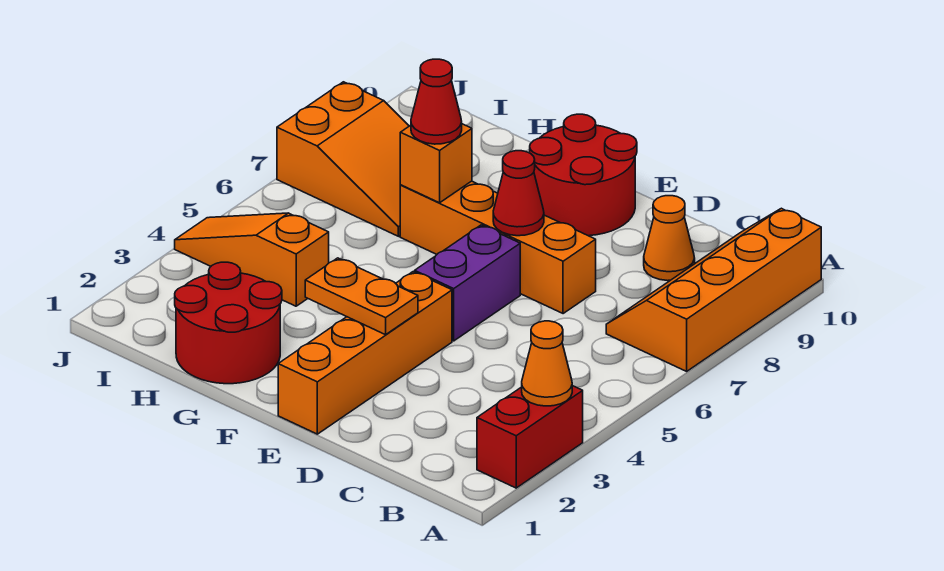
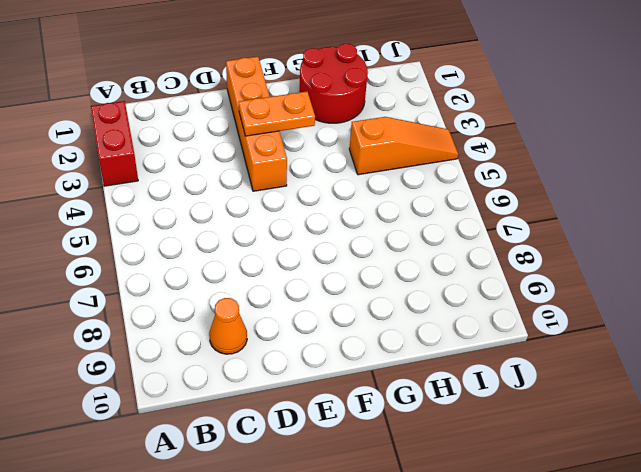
none -> orange slope A7:B10 level 1 top A
none -> orange brick D7:G7 level 1
none -> purple brick E5:E6 level 1

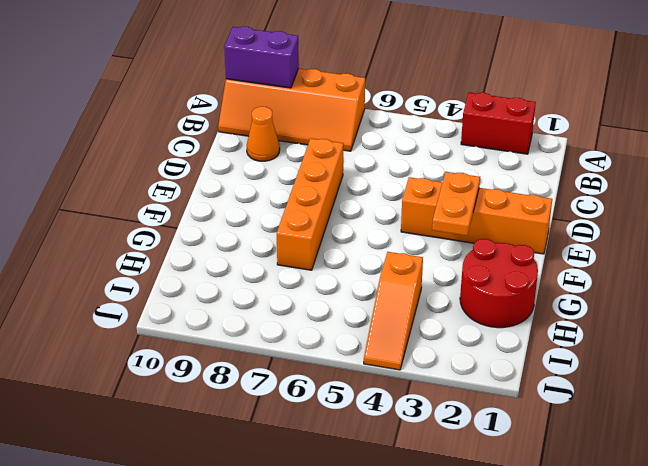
purple brick A9:A10 level 2 -> purple brick E5:E6 level 1
none -> red round brick E9:F10 level 1
none -> orange slope H7:J8 level 1 top J
none -> orange cone A3 level 2

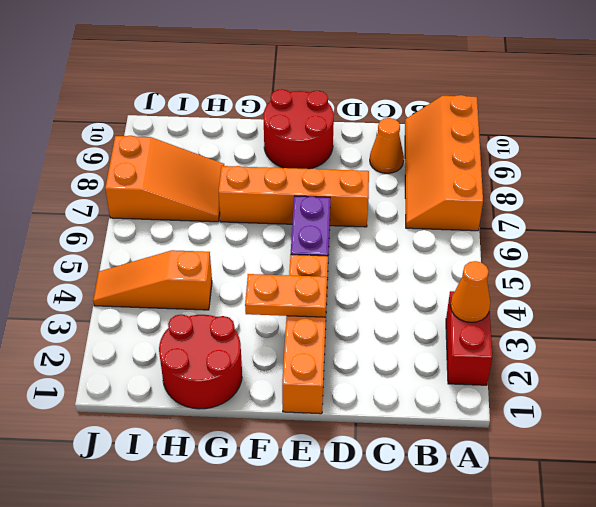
none -> red cone E7 level 2
none -> orange brick G7 level 2
none -> red cone G7 level 3

